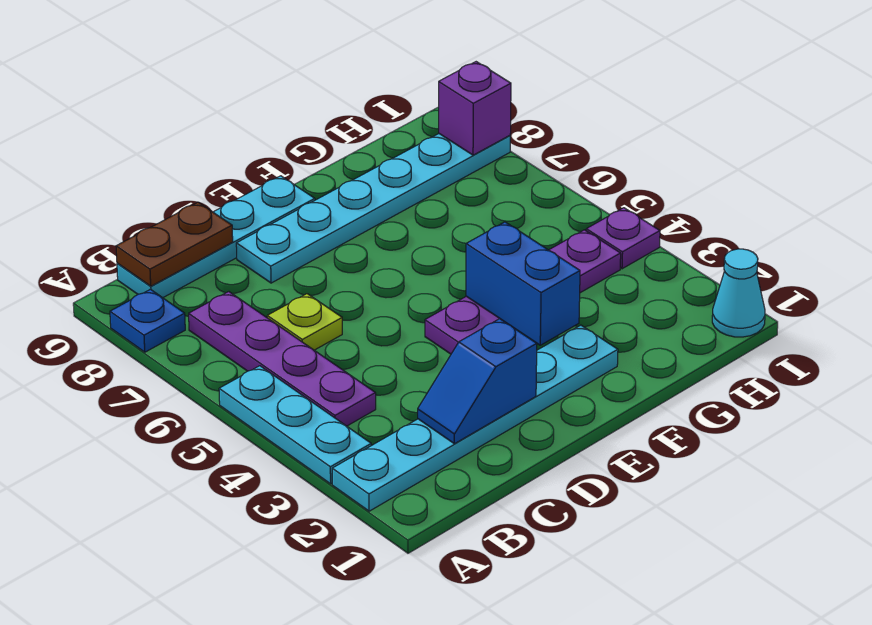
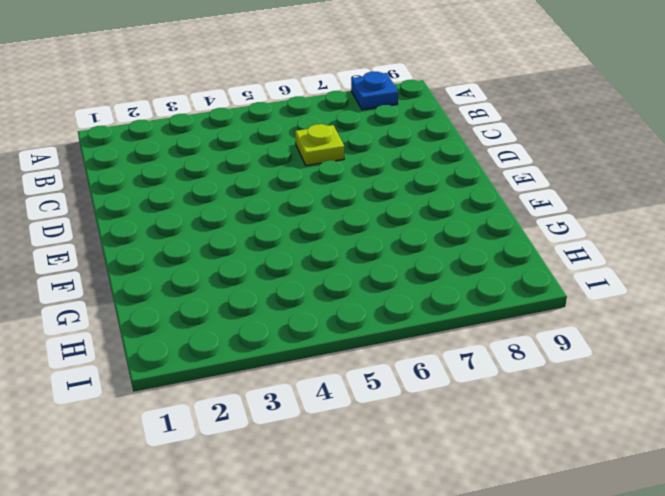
none -> cyan plate A2:F2 level 1
none -> cyan plate A3:A5 level 1
none -> purple plate B4:B7 level 1

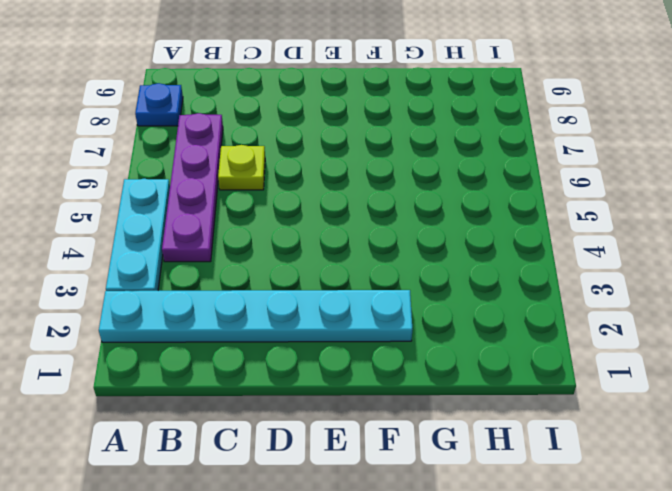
none -> cyan plate B9:E9 level 1
none -> cyan plate D8:I8 level 1
none -> purple plate E4:H4 level 1

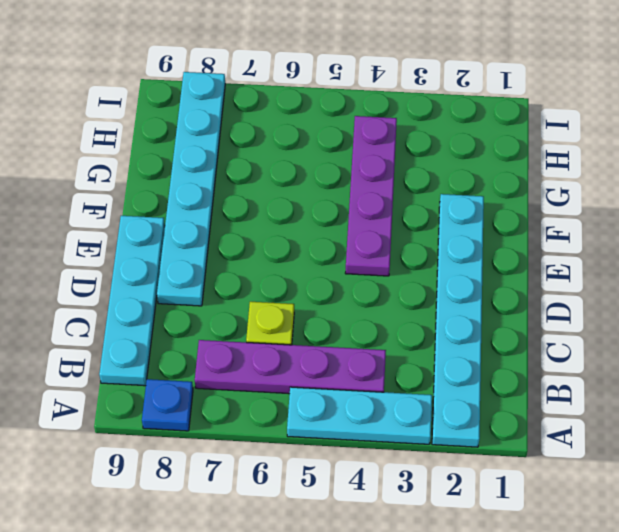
none -> cyan cone I1 level 1
none -> purple plate I4 level 1
none -> brown plate B9:C9 level 2

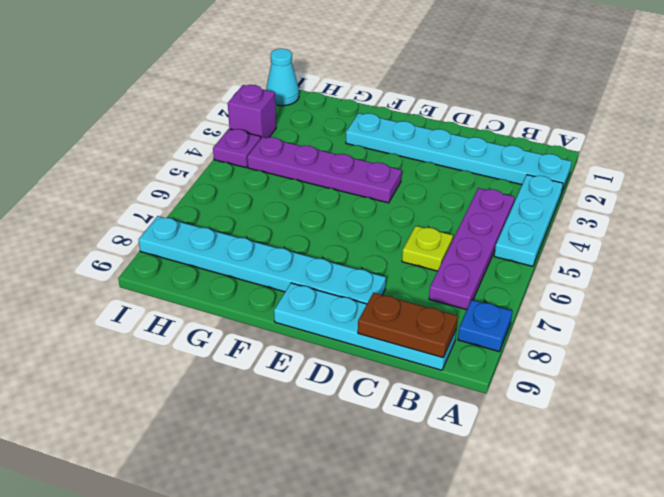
purple brick I3 level 1 -> purple brick I8 level 2
none -> blue slope C2:D2 level 2 top D
none -> blue brick F3:F4 level 2

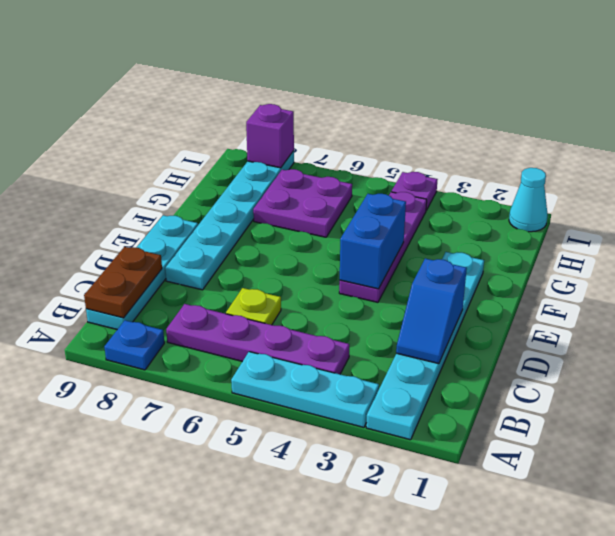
blue brick E4:F4 level 2 -> blue brick F3:F4 level 2
purple plate G6:H7 level 1 -> none

